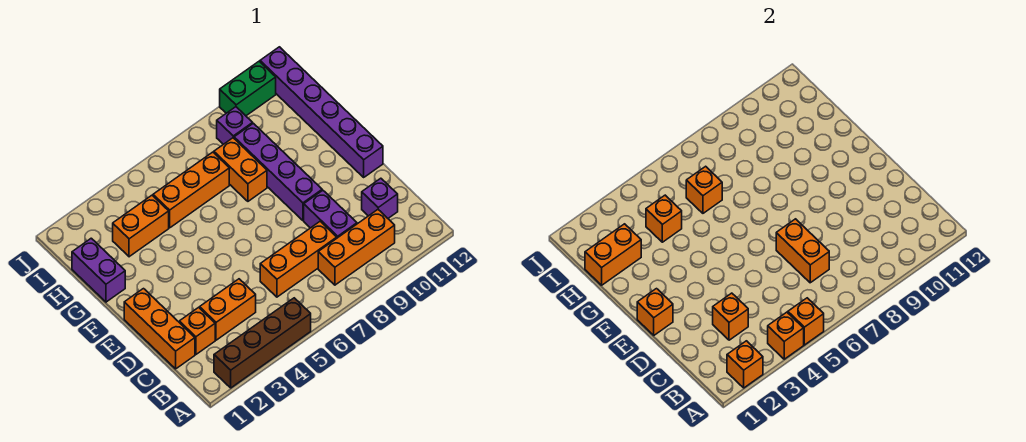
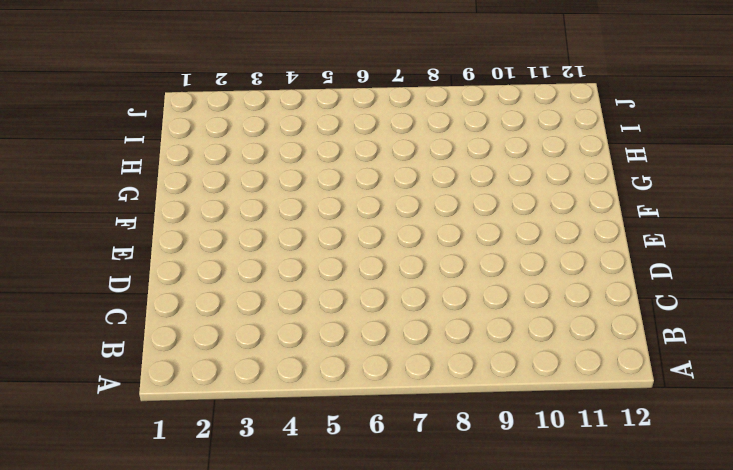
none -> brown brick A2:A5 level 1
none -> orange brick B8:B10 level 1
none -> orange brick C1:E1 level 1

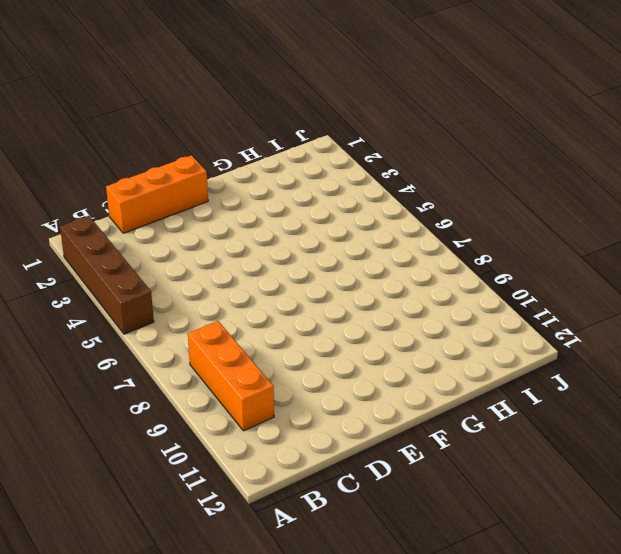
none -> orange brick C2 level 1
none -> orange brick C3:C4 level 1
none -> orange brick C6:C8 level 1

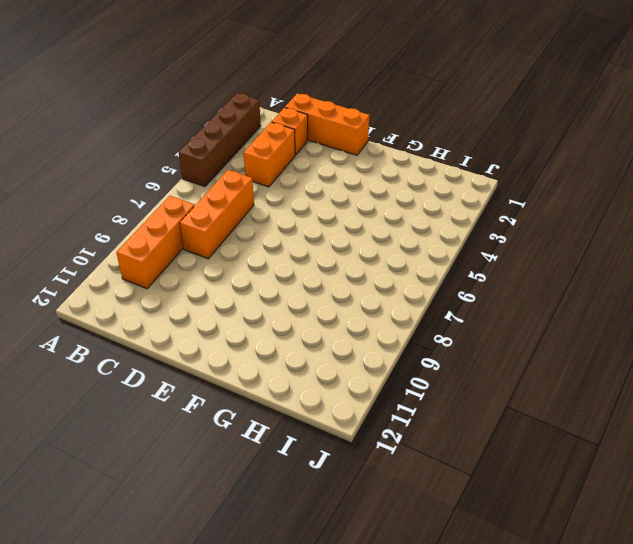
none -> purple brick C9:D9 level 1
none -> purple brick C11 level 1
none -> purple brick E9:H9 level 1

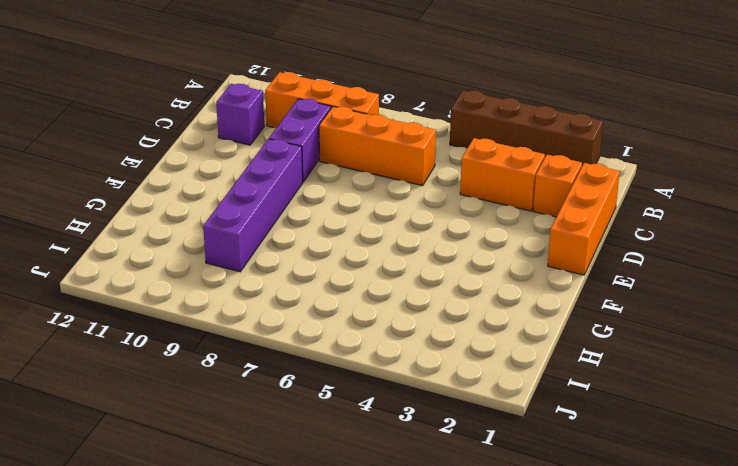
none -> purple brick E12:J12 level 1
none -> purple brick G1:H1 level 1
none -> orange brick G8:H8 level 1

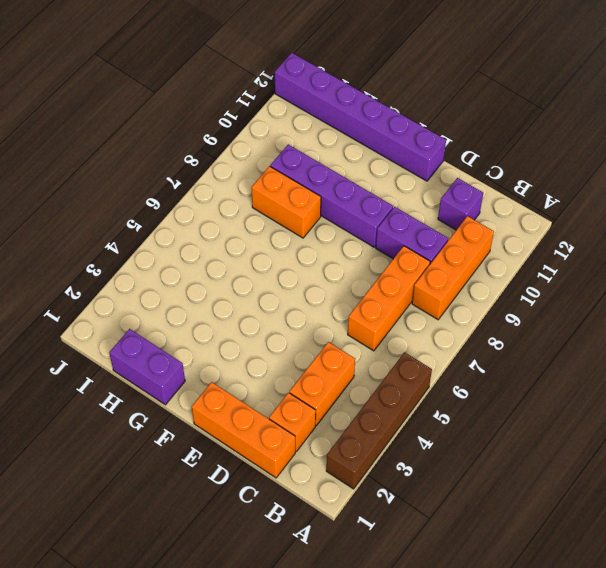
none -> orange brick H3:H4 level 1
none -> orange brick H5:H7 level 1
none -> purple brick I9 level 1

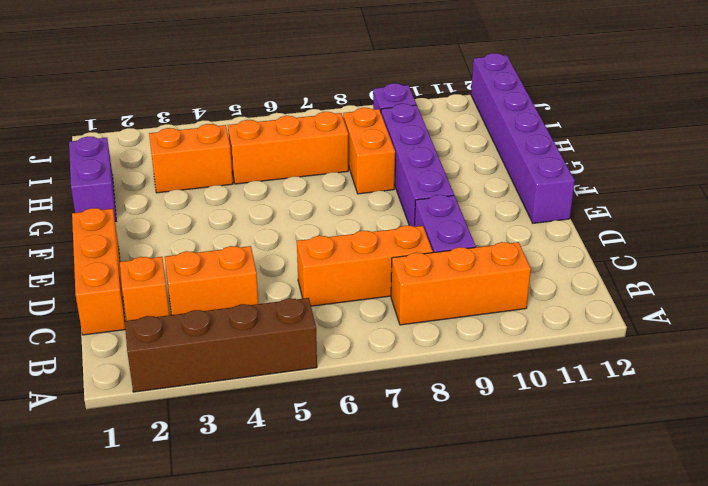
none -> purple brick C11 level 1
none -> green brick J10:J11 level 1
none -> orange brick A2 level 2

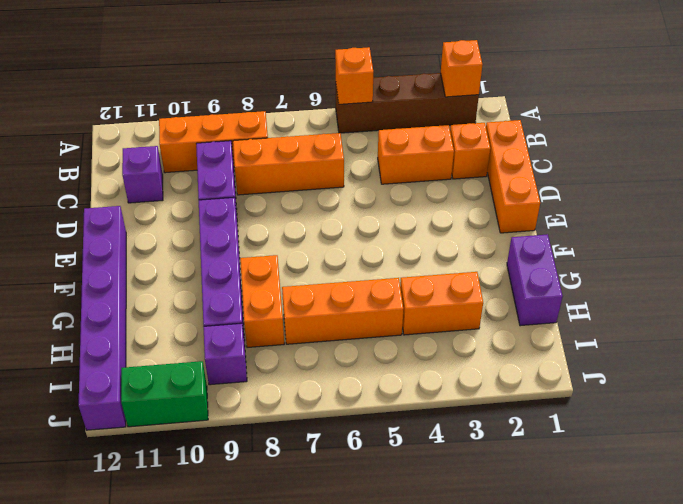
none -> orange brick A4 level 2
none -> orange brick C3 level 2
none -> orange brick C7:D7 level 2

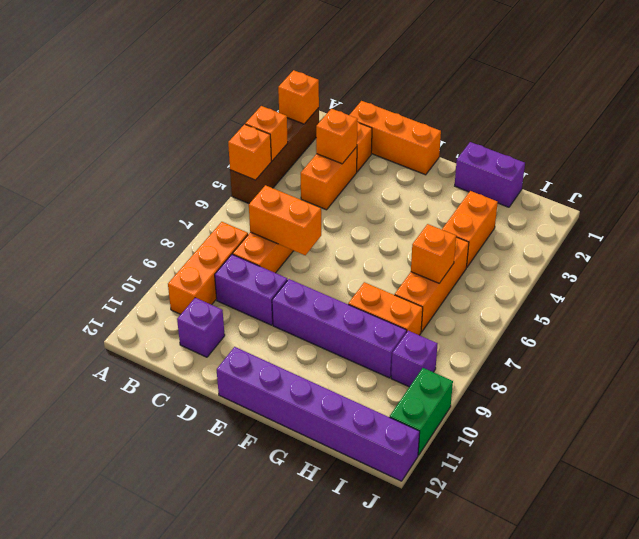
none -> orange brick E1 level 2
none -> orange brick H1:H2 level 2
none -> orange brick H4 level 2

